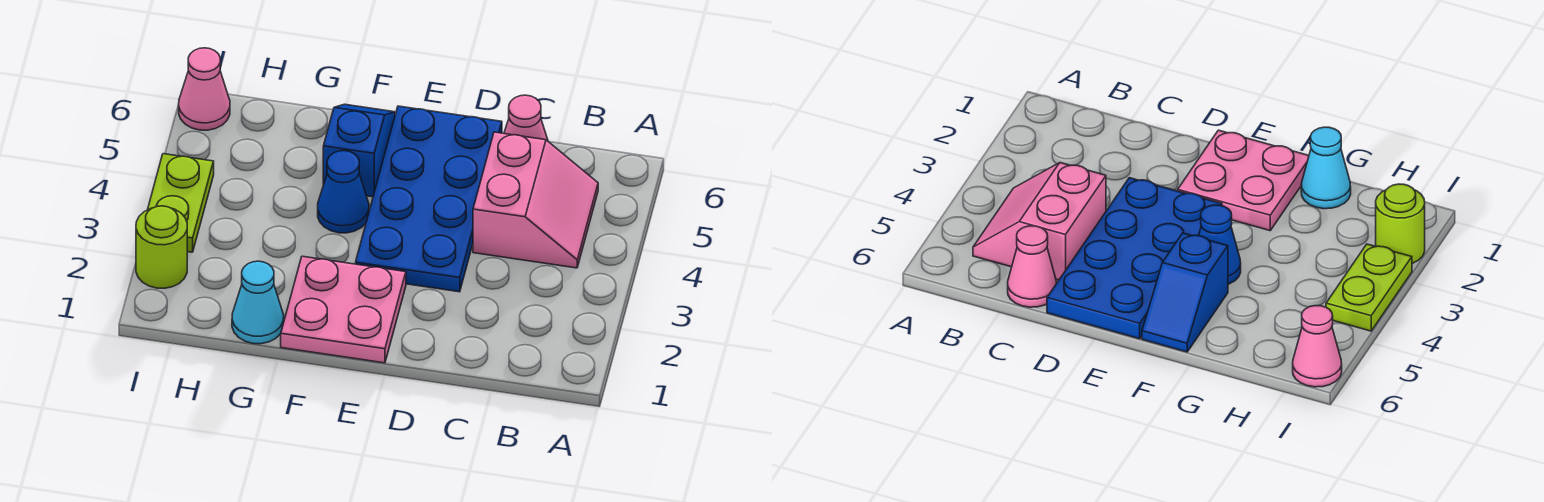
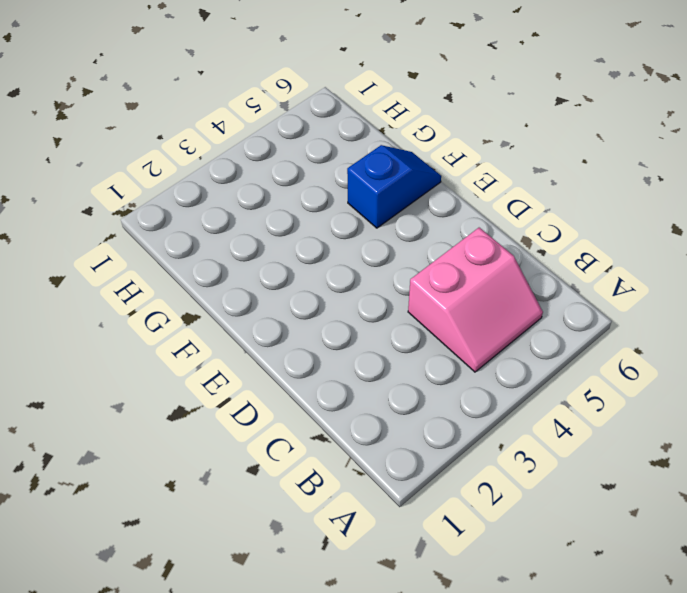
none -> pink cone C6 level 1
none -> blue plate D3:E6 level 1

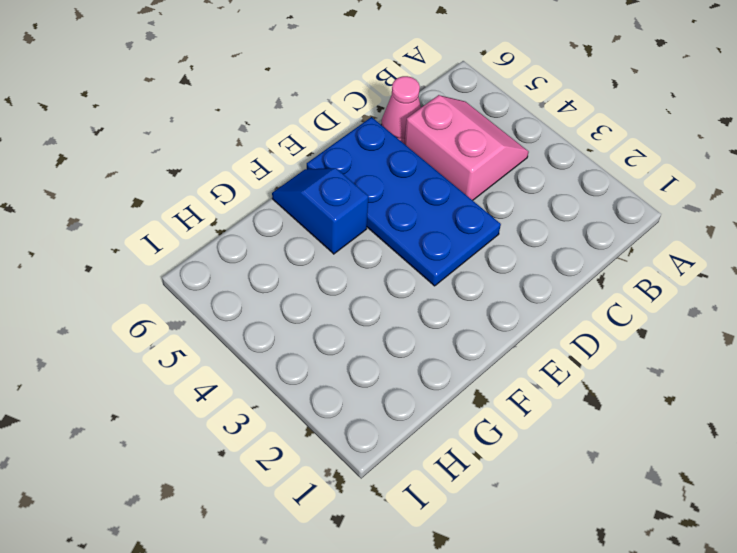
none -> pink plate E1:F2 level 1
none -> blue cone F4 level 1

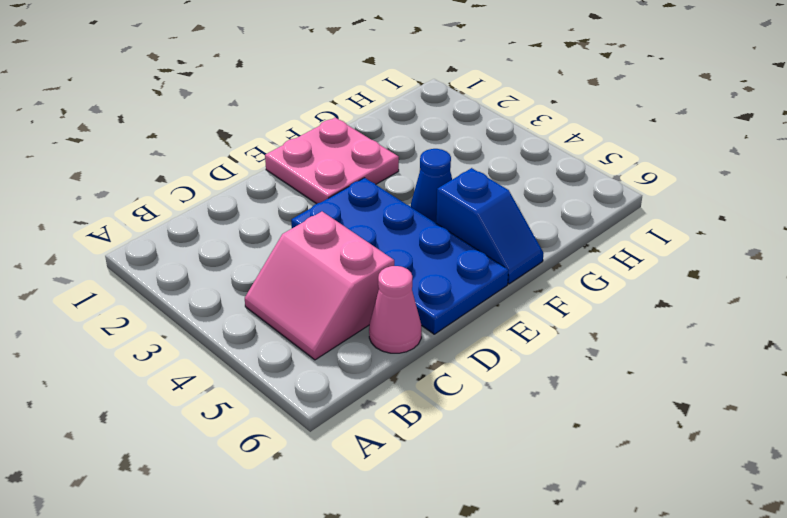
none -> cyan cone G1 level 1
none -> lime round brick I2 level 1

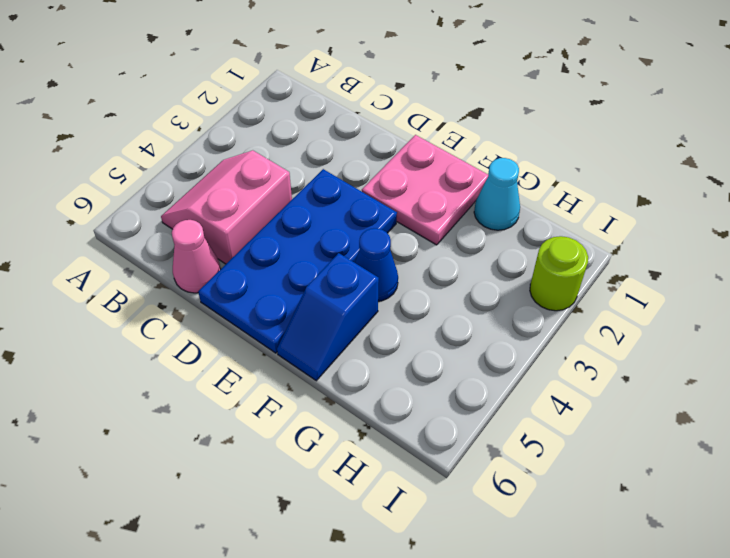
none -> lime plate I3:I4 level 1
none -> pink cone I6 level 1

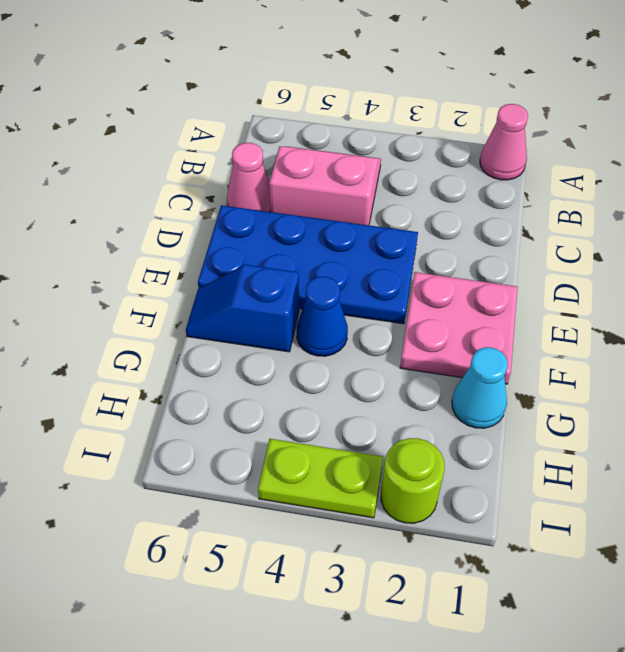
pink cone A1 level 1 -> pink cone I6 level 1

